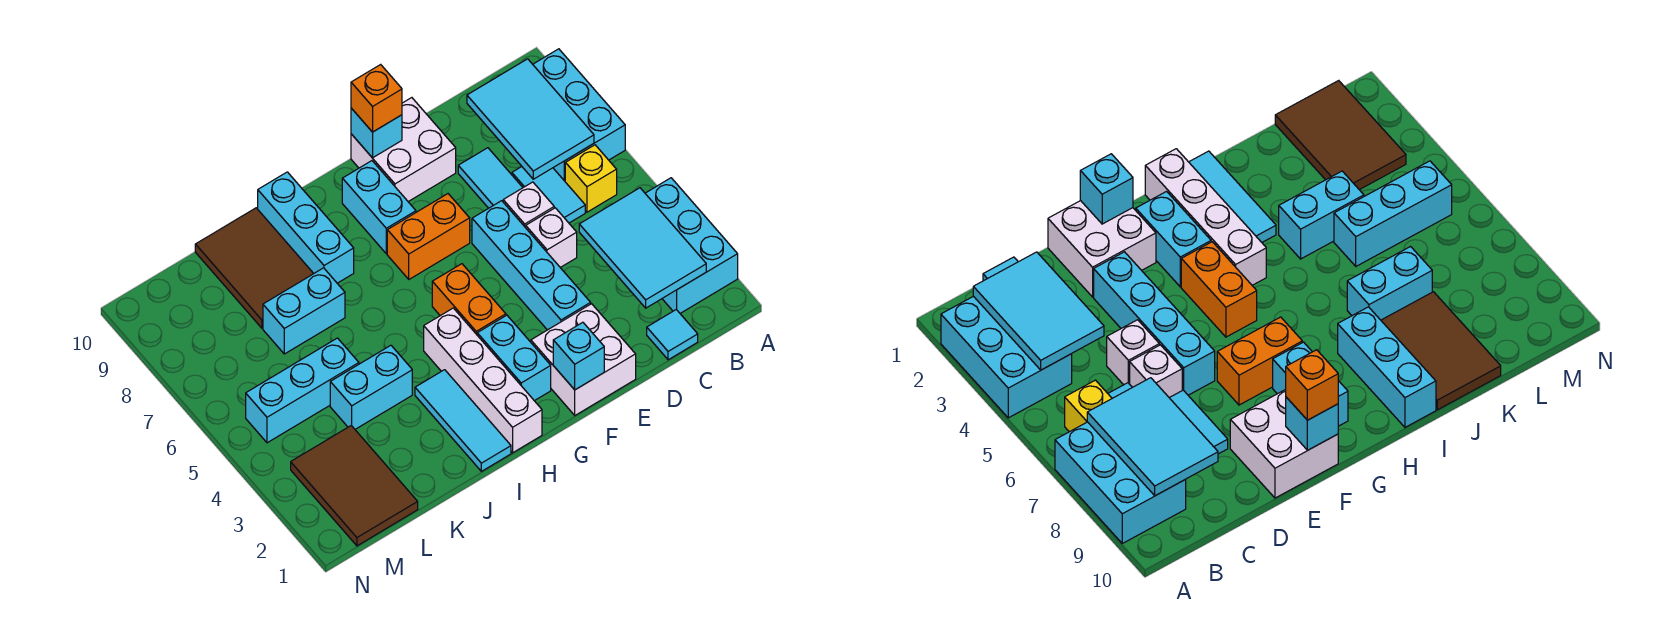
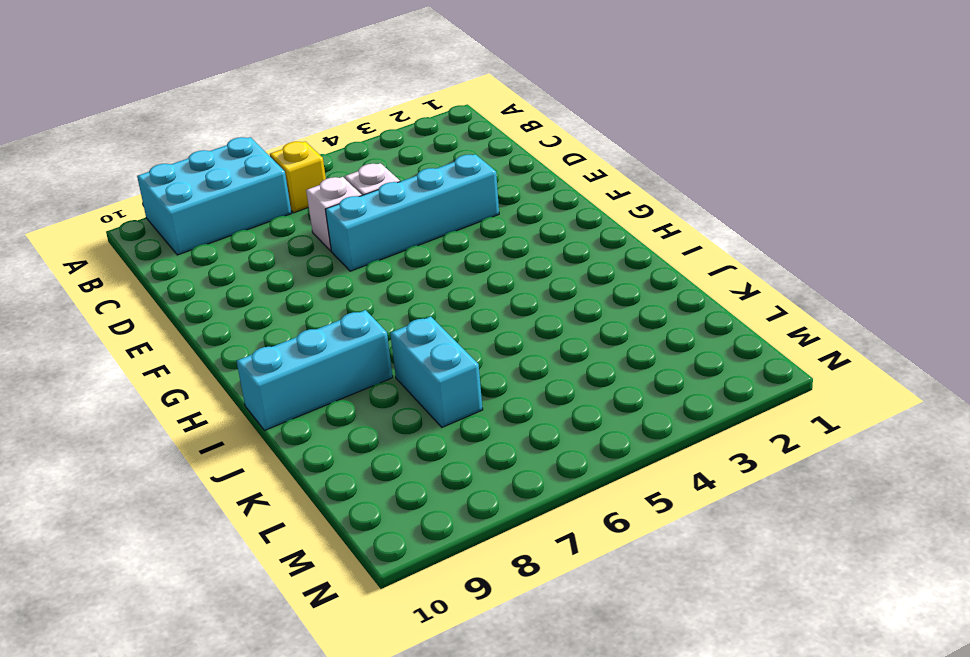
none -> cyan brick A2:B4 level 1
none -> cyan tile C1 level 1
none -> cyan tile C6:C7 level 1

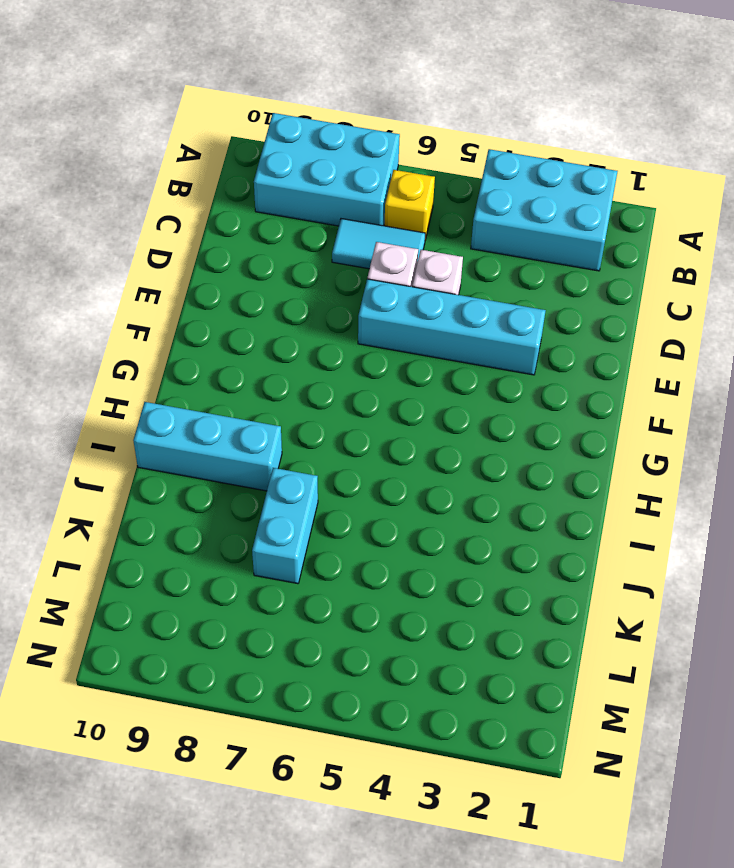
none -> cyan tile C1 level 1
none -> cyan tile D7:D8 level 1
none -> white brick E1:F2 level 1

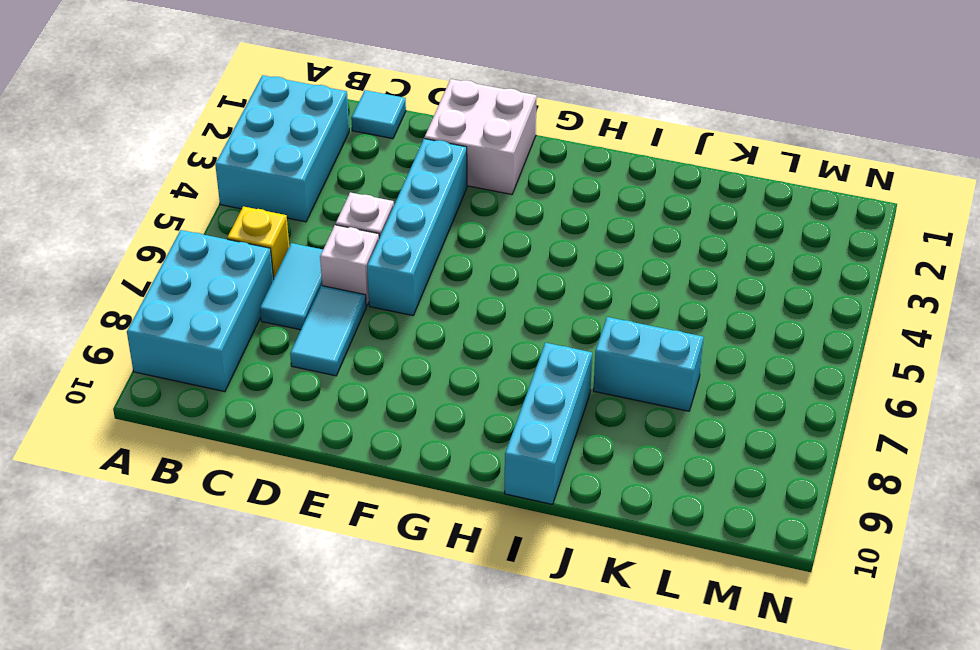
none -> white brick E9:F10 level 1
none -> orange brick F7:G7 level 1
none -> cyan brick G2:G3 level 1

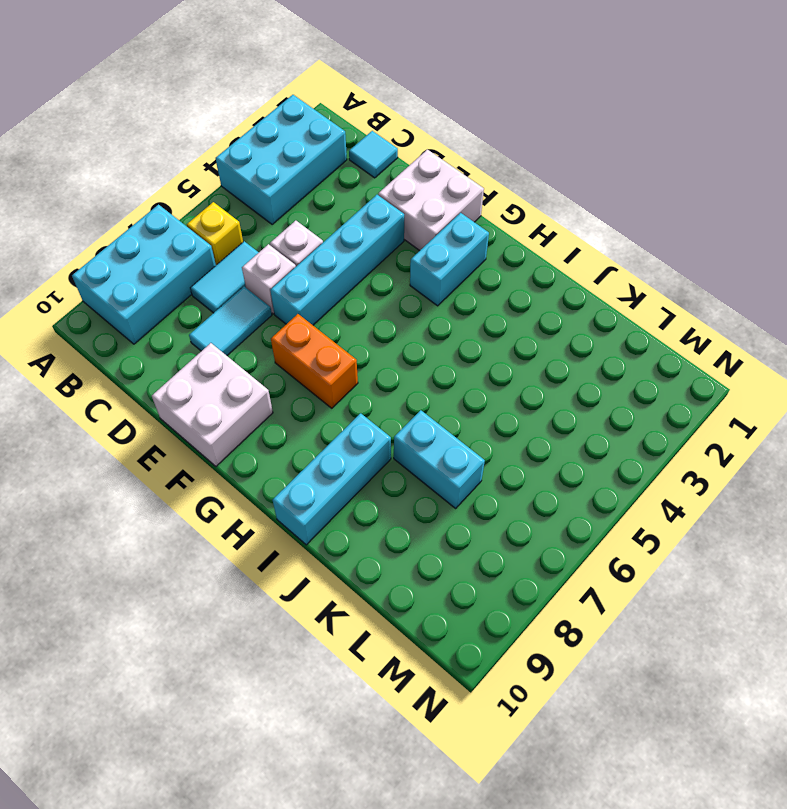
none -> orange brick G4:G5 level 1
none -> cyan brick G8:G9 level 1
none -> white brick H1:H4 level 1

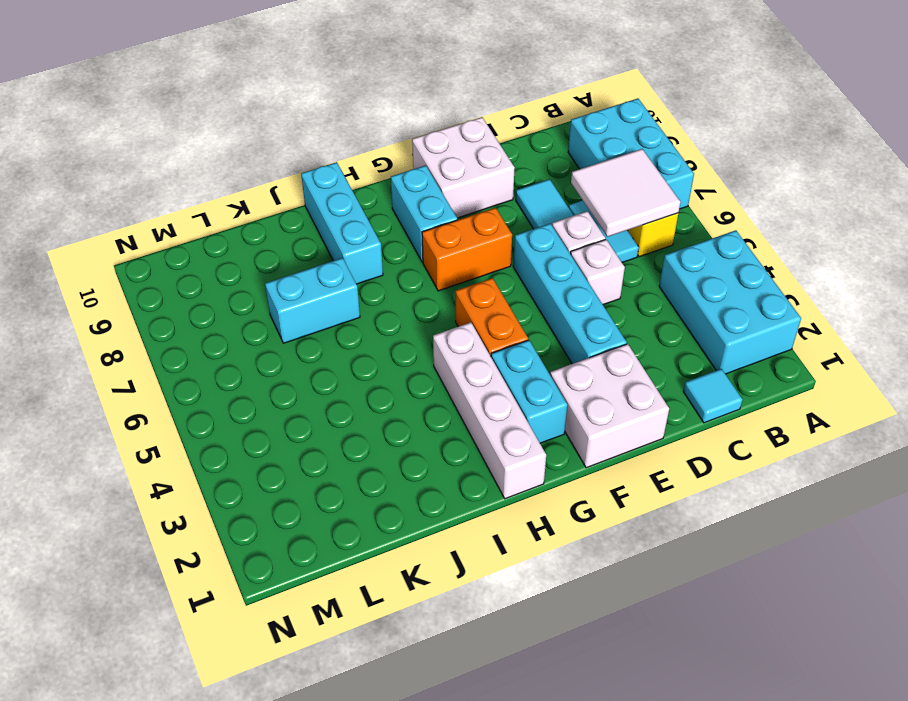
white tile B6:C7 level 2 -> cyan tile B7:C9 level 2
none -> cyan tile I1:I3 level 1
none -> cyan brick J4:K4 level 1
none -> brown tile J8:K10 level 1

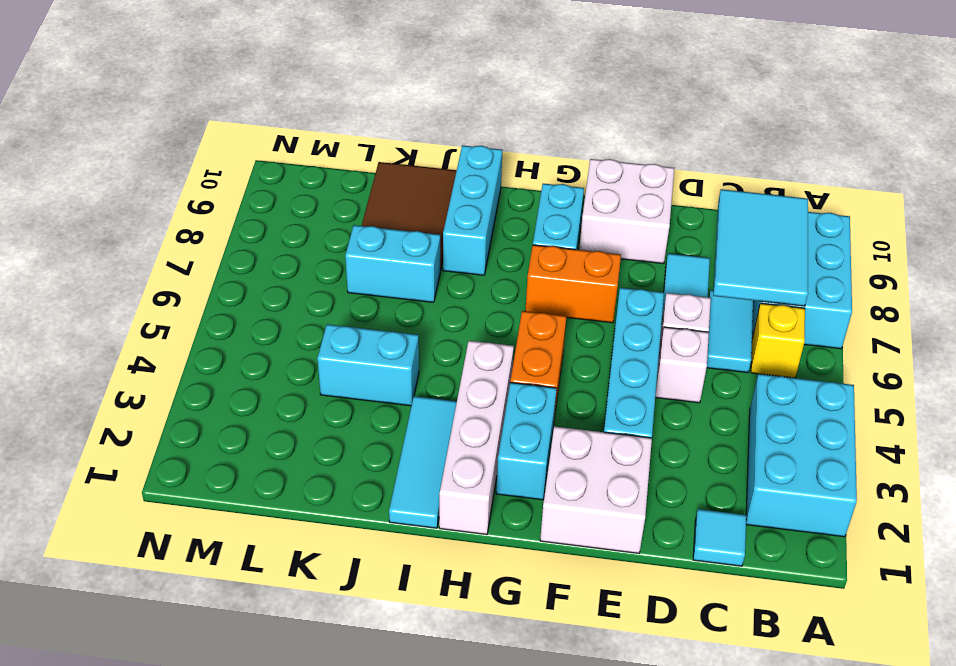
none -> cyan brick K5:M5 level 1
none -> brown tile L1:M3 level 1
none -> cyan tile B2:C4 level 2

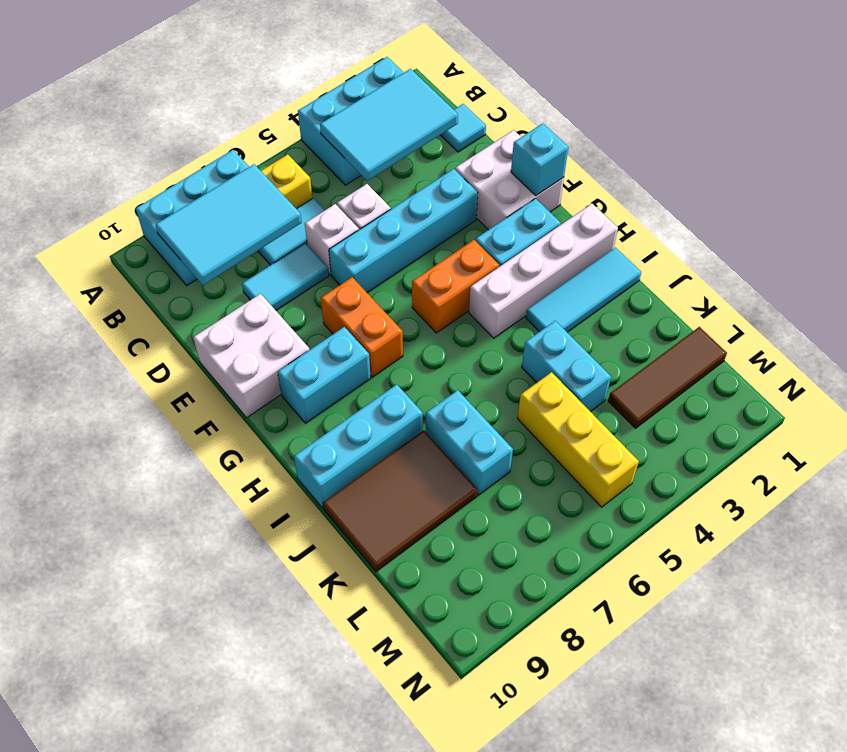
yellow brick K5:M5 level 1 -> cyan brick K5:M5 level 1
brown tile L1:L3 level 1 -> brown tile L1:M3 level 1
none -> cyan brick F10 level 2
none -> orange brick F10 level 3

